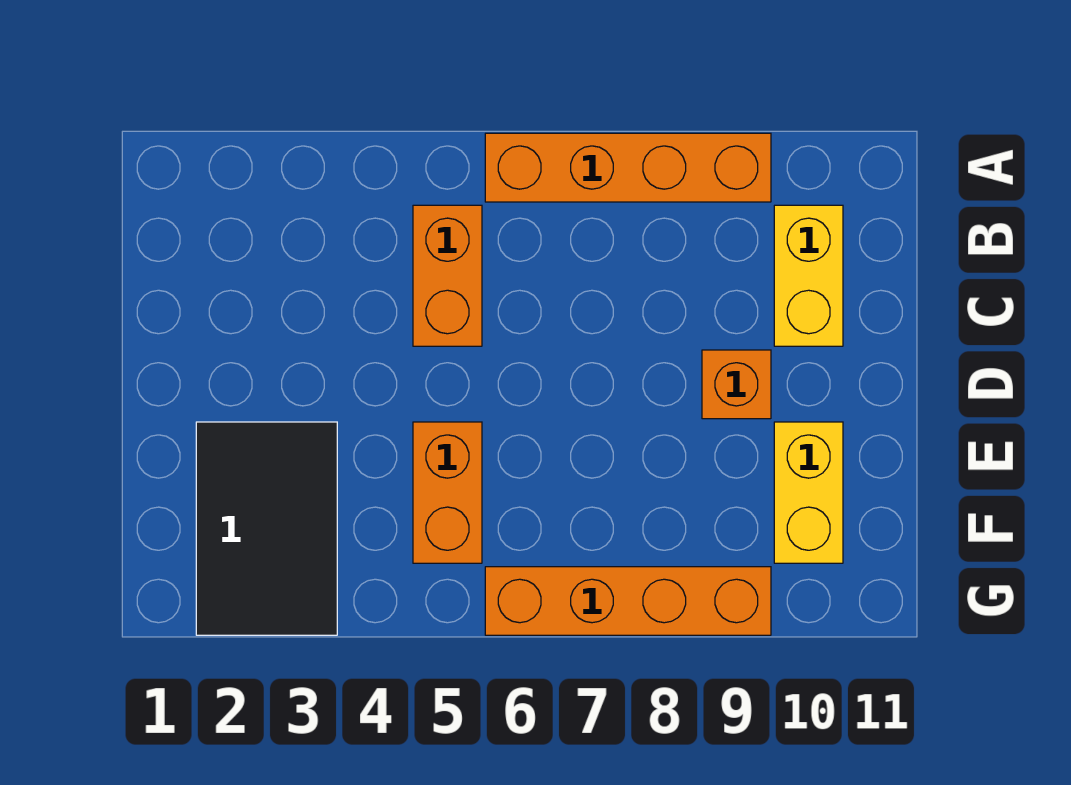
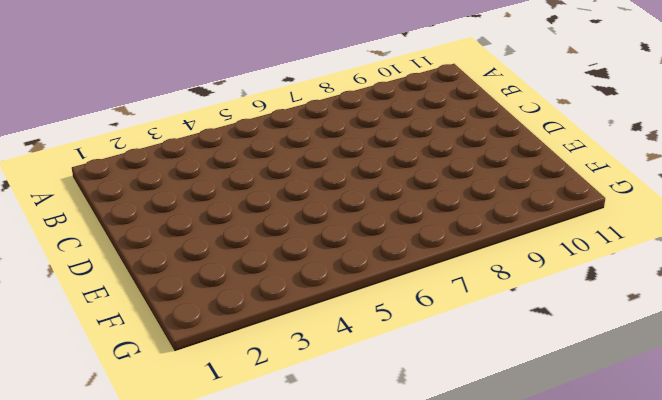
none -> orange brick A6:A9 level 1
none -> orange brick B5:C5 level 1

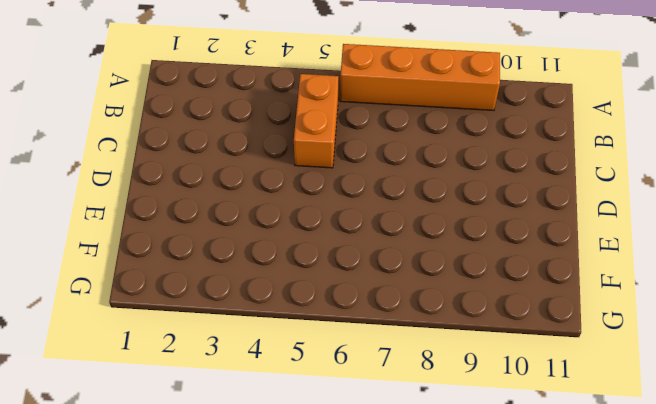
none -> yellow brick B10:C10 level 1
none -> orange brick D9 level 1

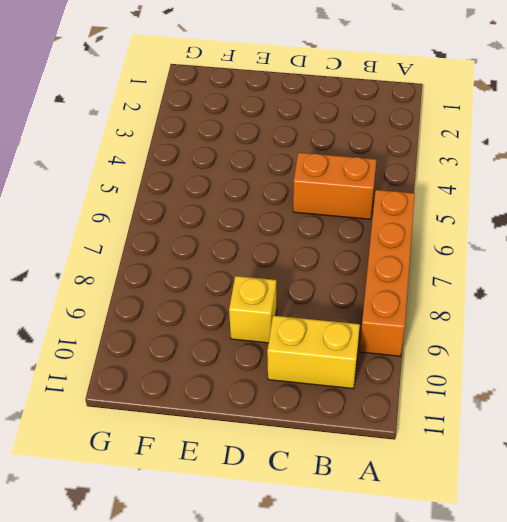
yellow brick D9 level 1 -> orange brick D9 level 1
none -> black tile E2:G3 level 1
none -> orange brick E5:F5 level 1

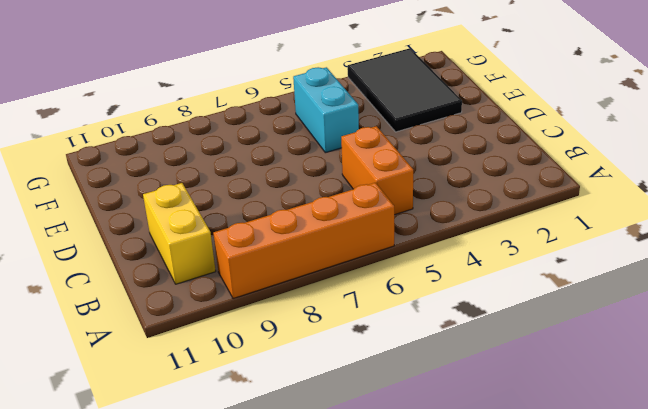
cyan brick E5:F5 level 1 -> orange brick E5:F5 level 1
none -> orange brick D9 level 1
none -> yellow brick E10:F10 level 1

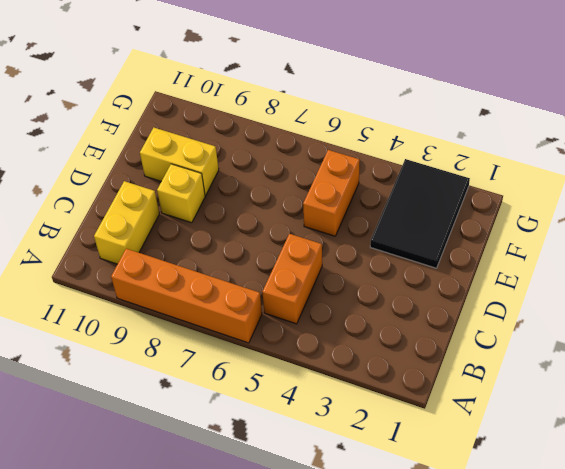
yellow brick D9 level 1 -> orange brick D9 level 1
yellow brick E9:E10 level 1 -> yellow brick E10:F10 level 1
none -> orange brick G6:G9 level 1

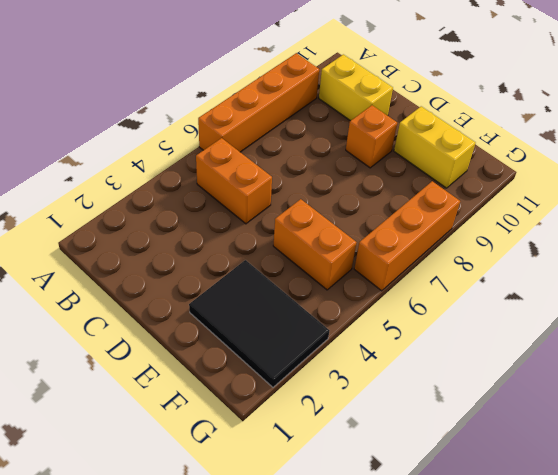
orange brick G6:G8 level 1 -> orange brick G6:G9 level 1

